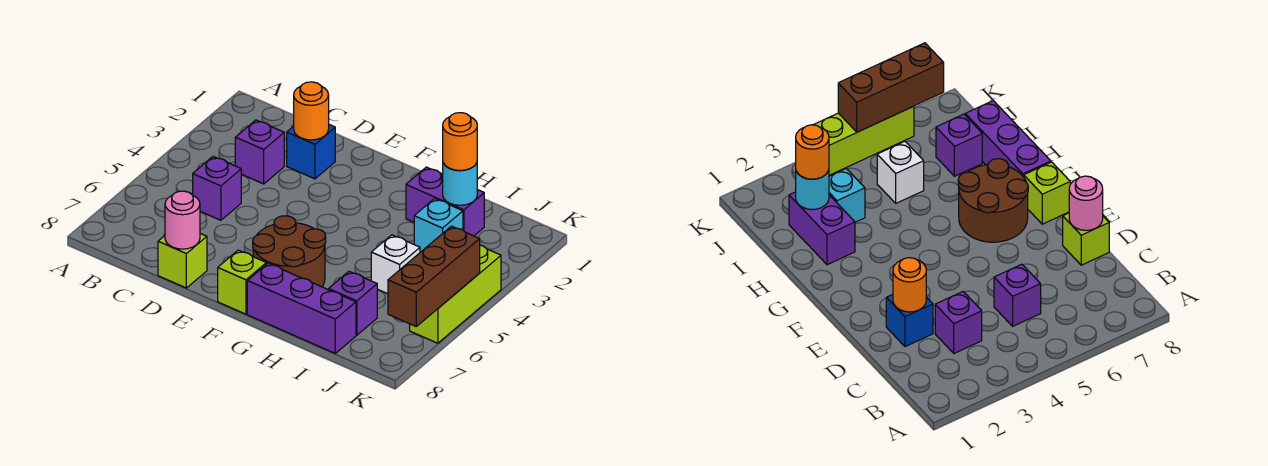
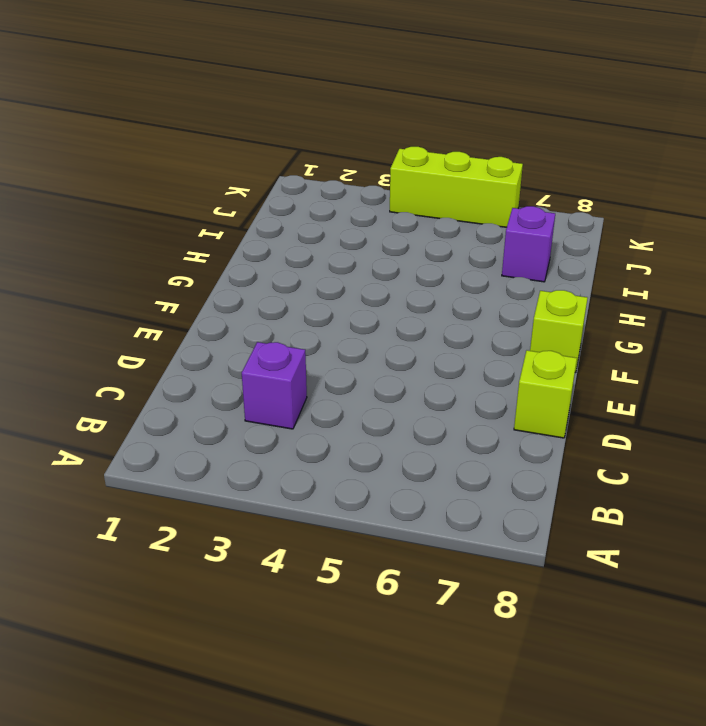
none -> purple brick C5 level 1
none -> blue brick D2 level 1
none -> brown round brick F6:G7 level 1

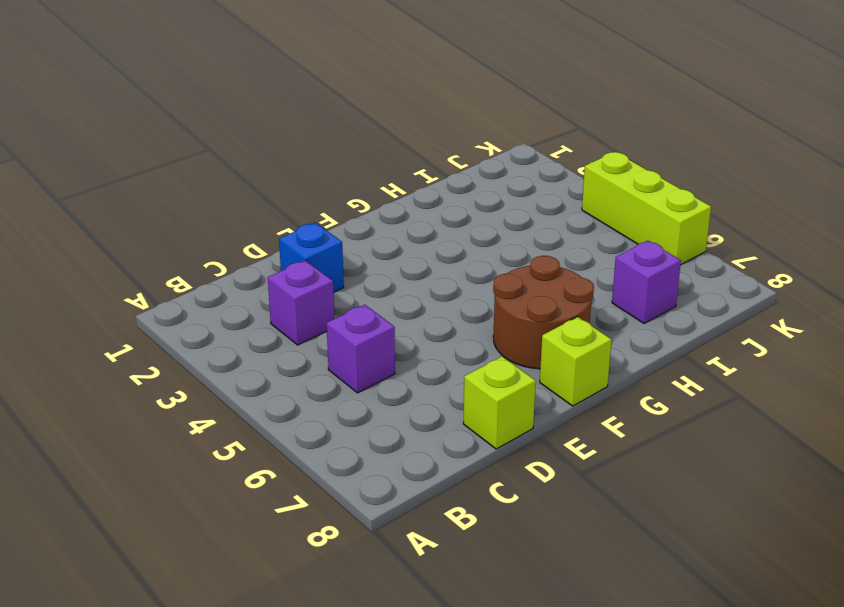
none -> purple brick G8:I8 level 1
none -> purple brick H2:I2 level 1
none -> cyan brick I3 level 1

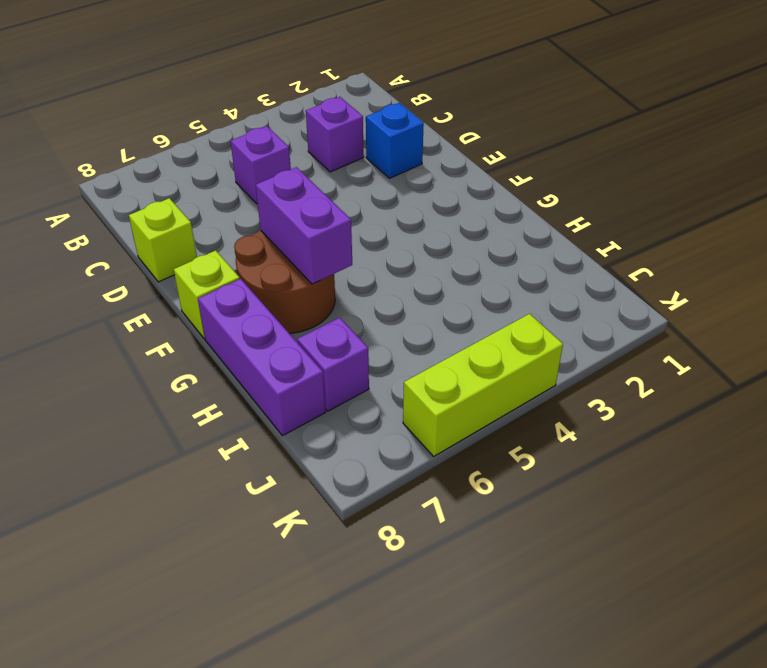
purple brick F6:G6 level 2 -> purple brick H2:I2 level 1
none -> cyan brick I3 level 1
none -> white brick I5 level 1
none -> orange round brick D2 level 2

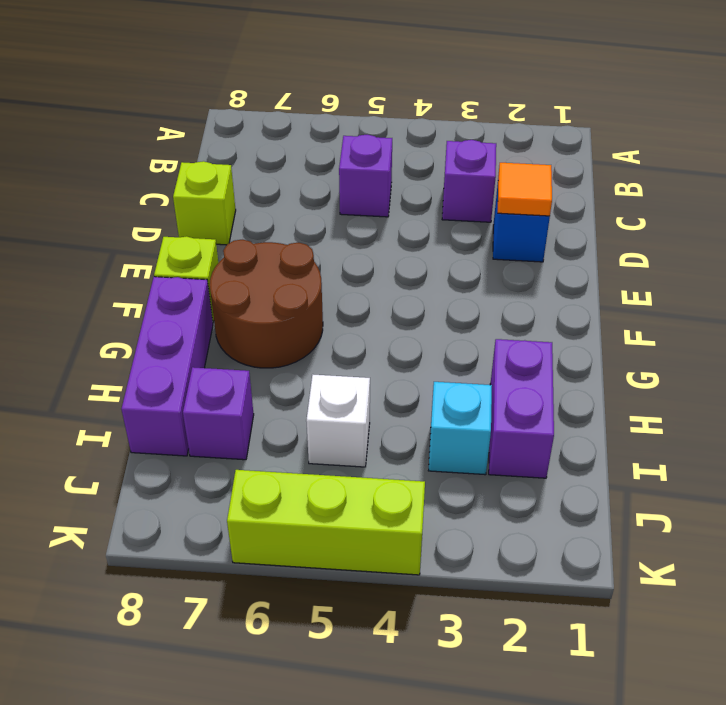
orange tile D2 level 2 -> orange round brick D2 level 2
none -> pink round brick D8 level 2
none -> cyan round brick I2 level 2
none -> brown brick K5:K7 level 2

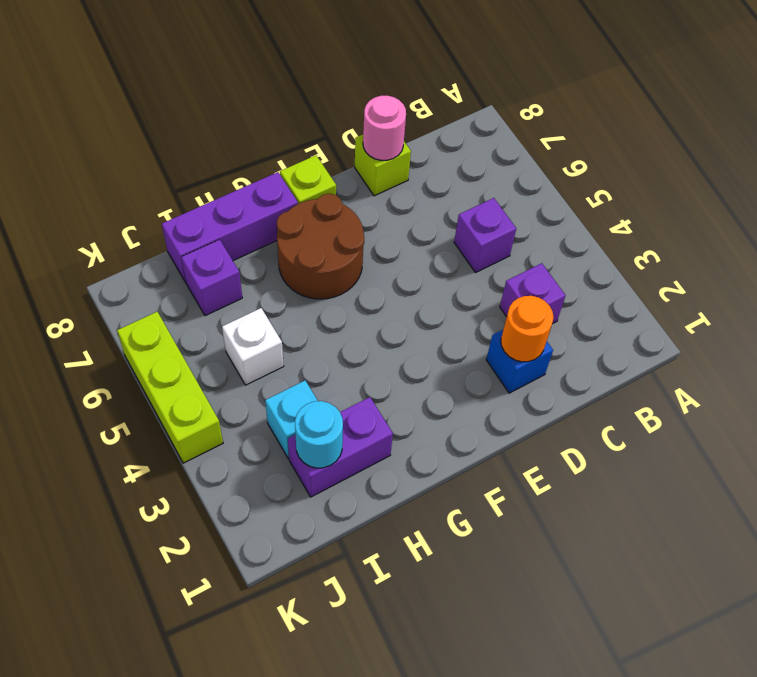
none -> brown brick K5:K7 level 2
none -> orange round brick I2 level 3

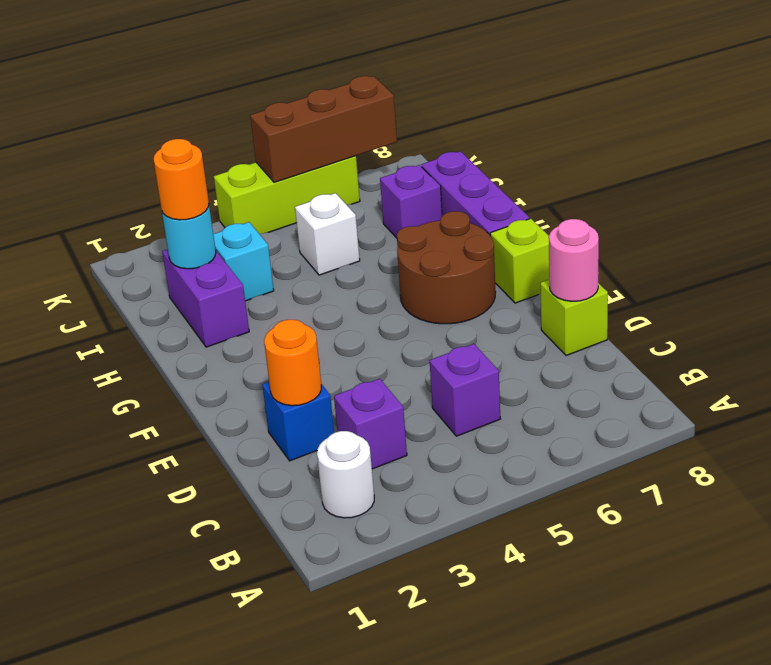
white round brick B2 level 1 -> none

